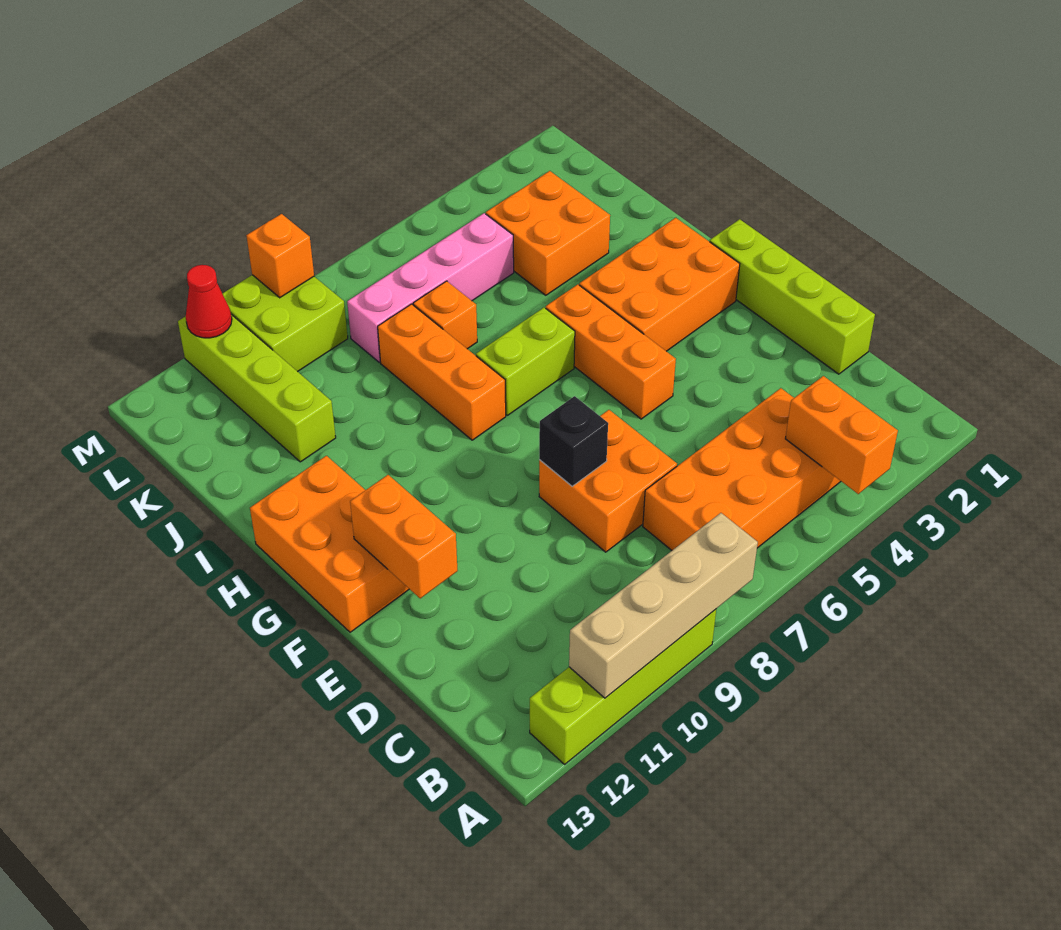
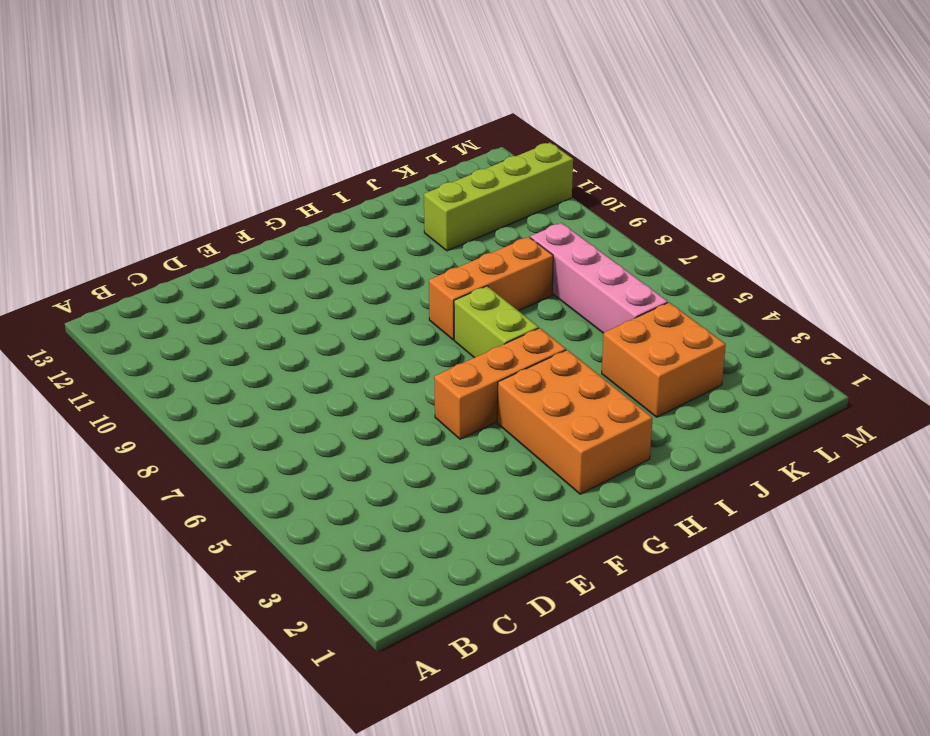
none -> lime brick A9:A12 level 1
none -> orange brick B4:C7 level 1
none -> lime brick D1:G1 level 1

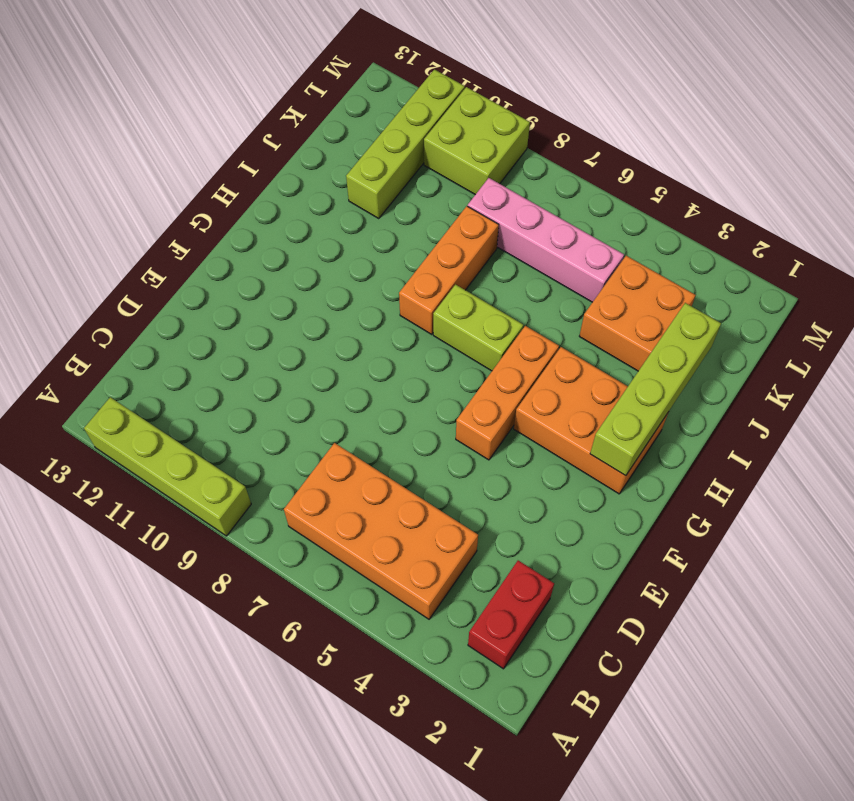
red brick B2:C2 level 1 -> none
lime brick G2:J2 level 2 -> lime brick D1:G1 level 1
none -> orange brick D7:E8 level 1
none -> orange brick F12:H13 level 1
none -> orange brick J7 level 1

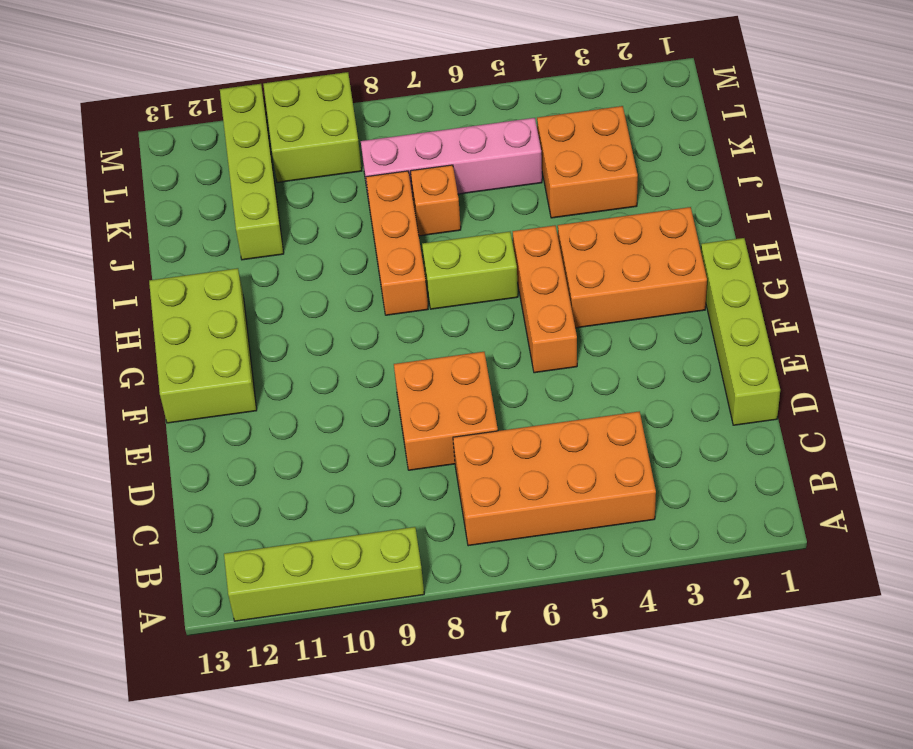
lime brick F12:H13 level 1 -> orange brick F12:H13 level 1
none -> orange brick A4:B4 level 2
none -> tan brick A8:A11 level 2
none -> black brick E8 level 2

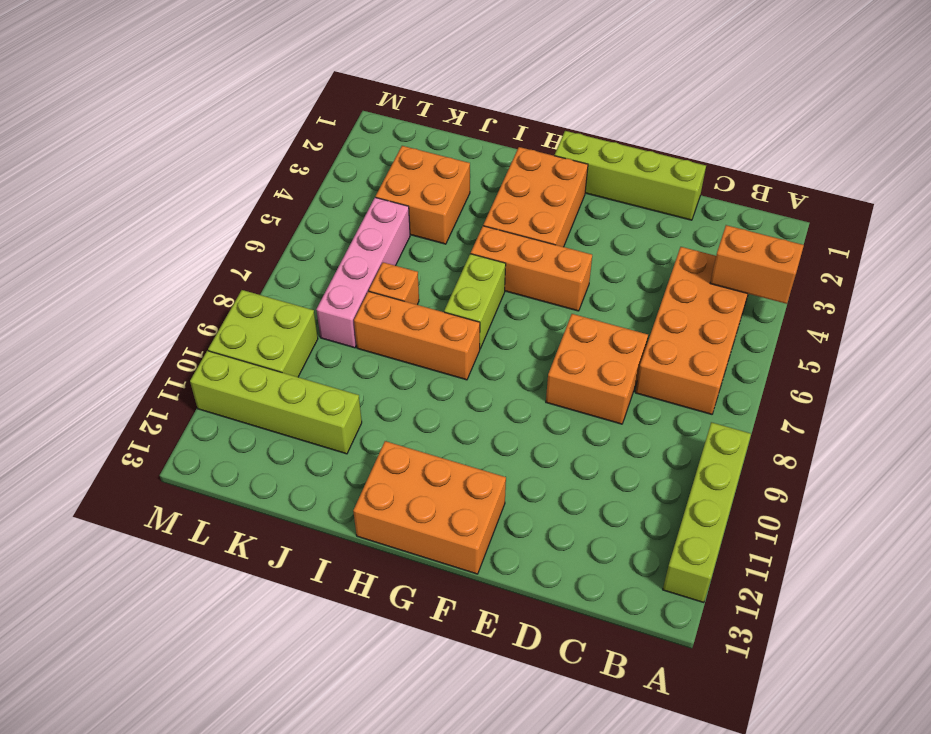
none -> tan brick A8:A11 level 2
none -> black brick E8 level 2
none -> orange brick E12:F12 level 2

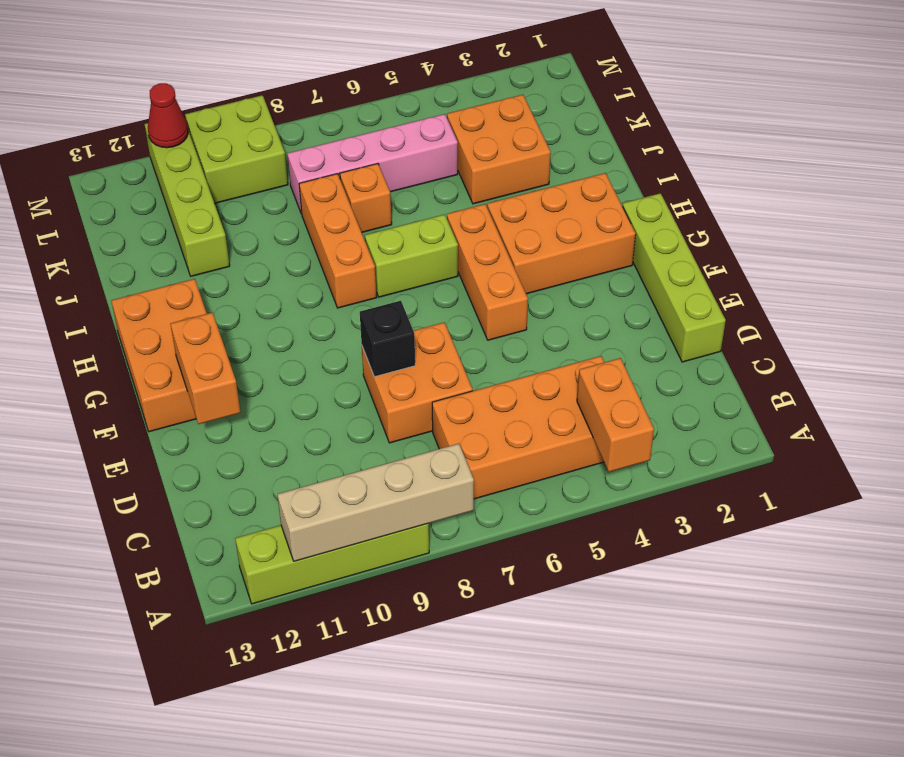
none -> orange brick M9 level 2

